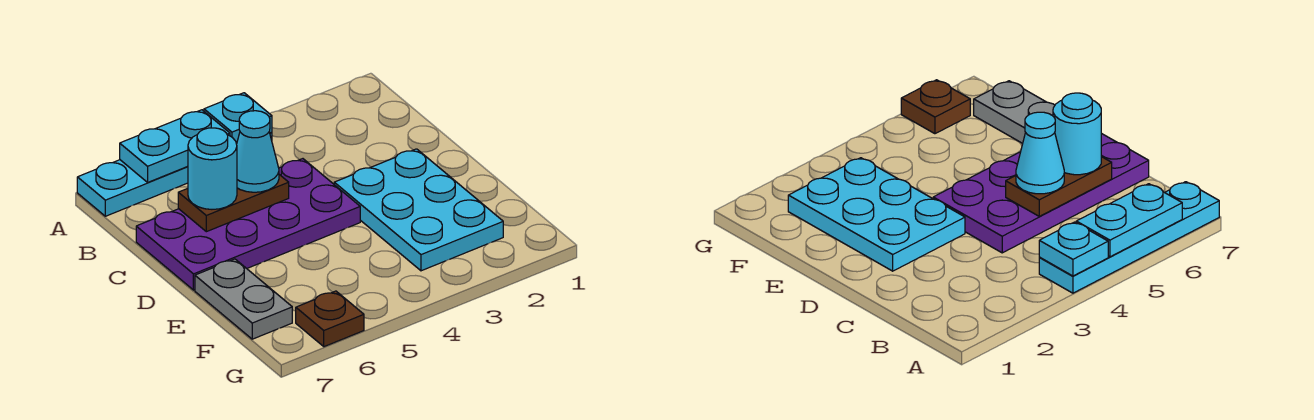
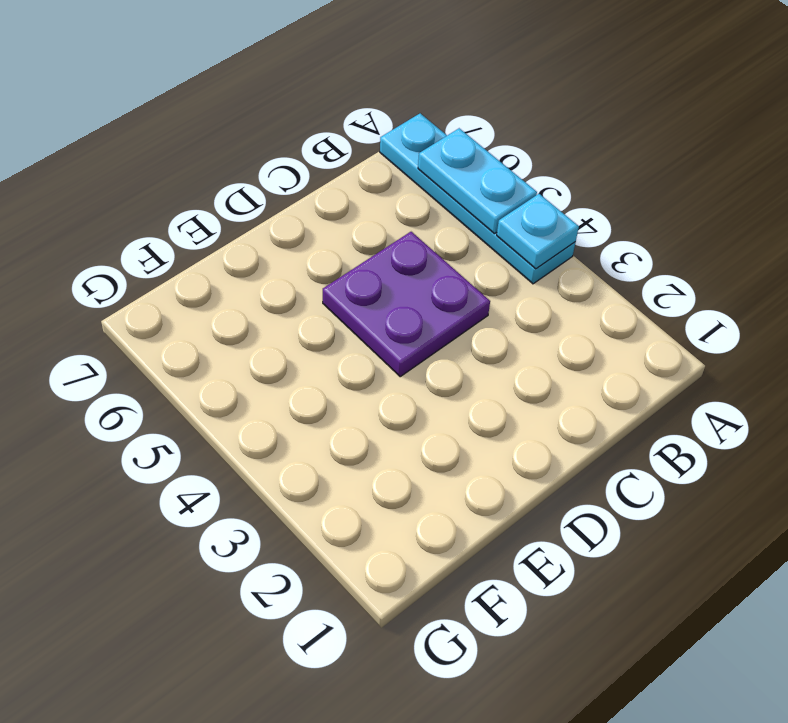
purple plate C4:D5 level 1 -> purple plate C4:D7 level 1
none -> cyan plate D2:F3 level 1
none -> grey plate E7:F7 level 1

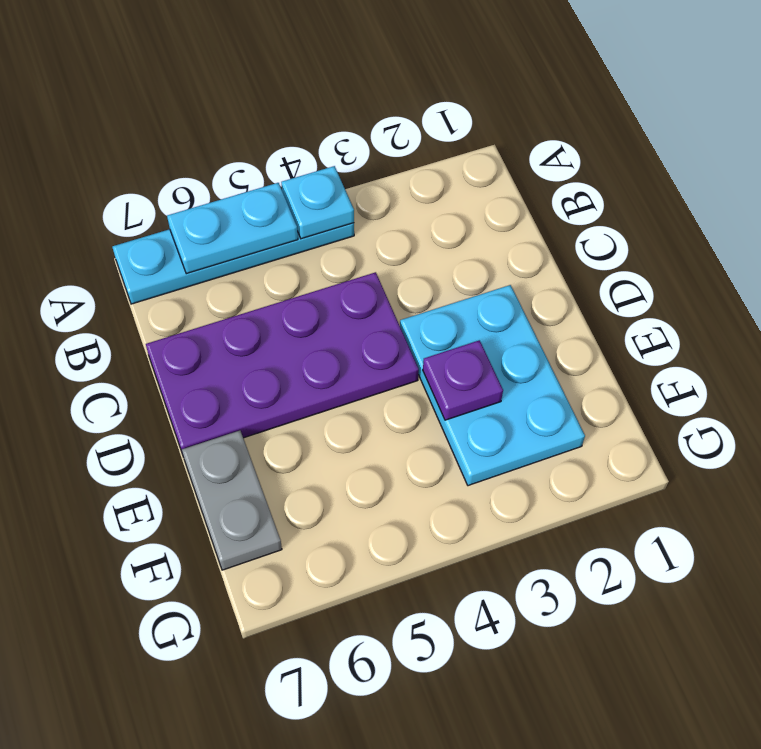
purple plate E3 level 2 -> none
none -> brown plate G6 level 1
none -> brown plate C5:C6 level 2

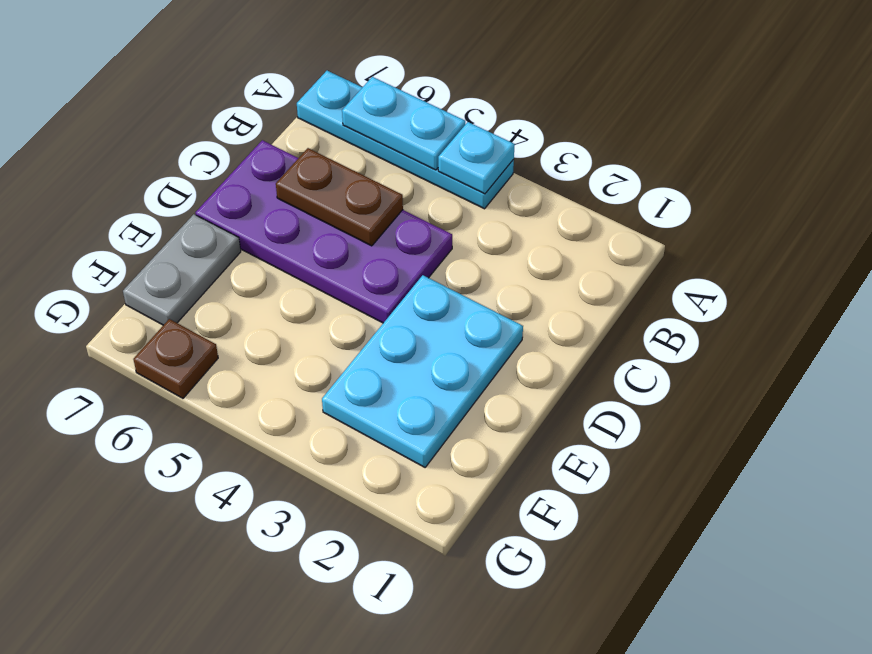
none -> cyan cone C5 level 3
none -> cyan round brick C6 level 3

